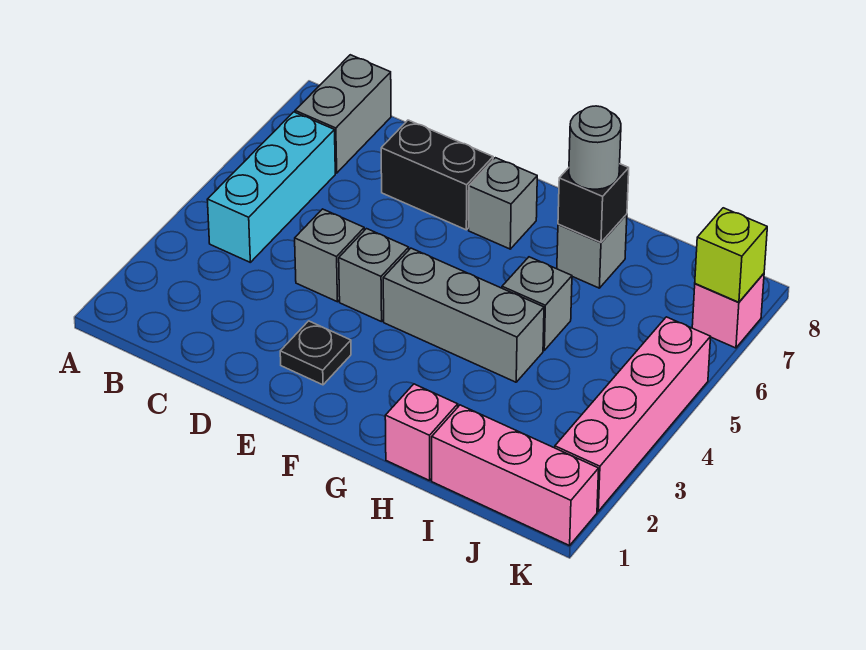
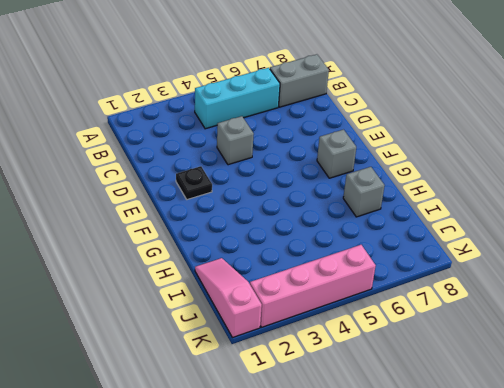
pink slope I1:K1 level 1 top K -> pink brick I1:K1 level 1
none -> black brick D7:E7 level 1
none -> grey brick E4 level 1
none -> grey brick F4:H4 level 1

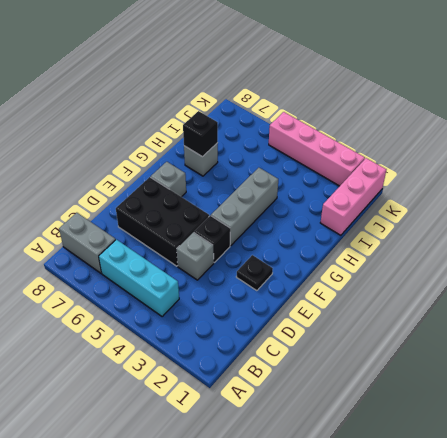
black brick D5:E7 level 1 -> black brick D7:E7 level 1
black brick E4 level 1 -> grey brick E4 level 1
none -> pink brick H1 level 1
none -> grey brick H5 level 1
none -> pink brick K7 level 1

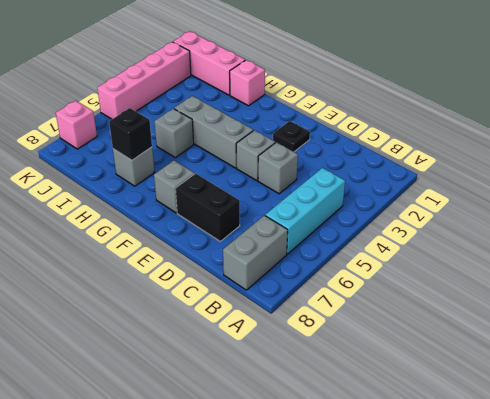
none -> lime brick K7 level 2
none -> grey round brick H7 level 3

